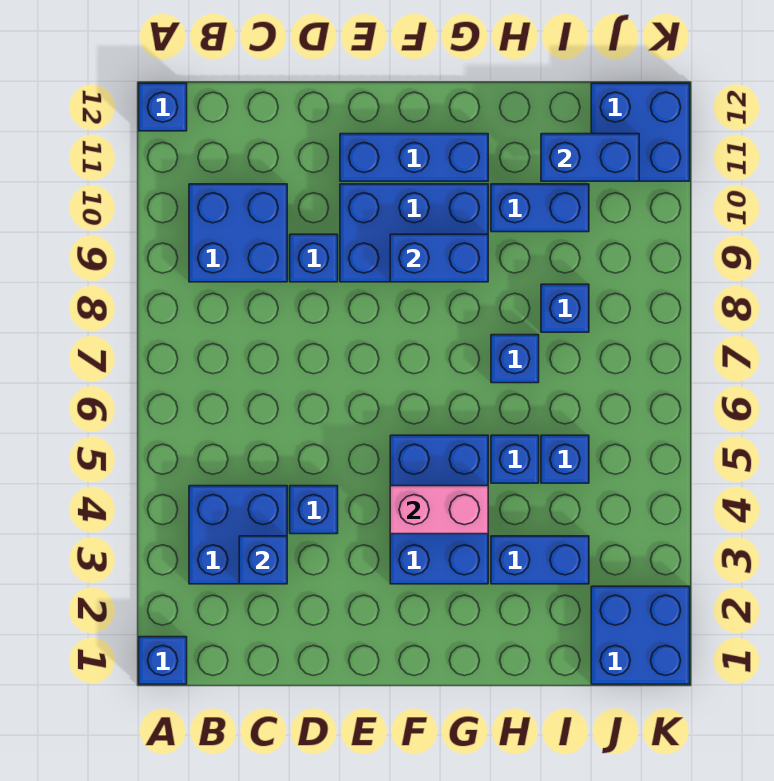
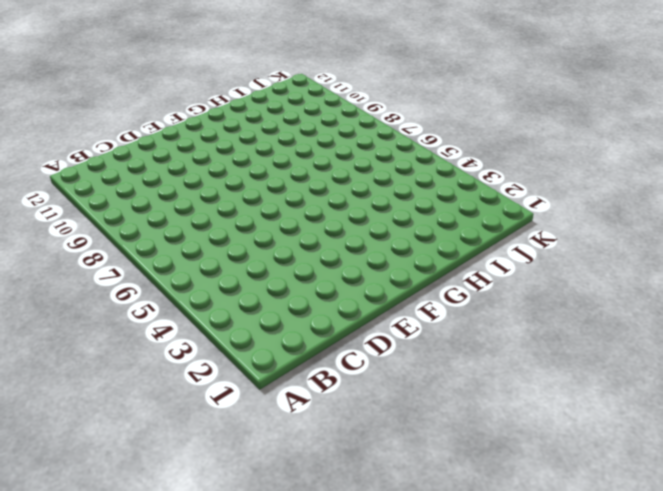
none -> blue brick A1 level 1
none -> blue brick A12 level 1
none -> blue brick B3:C4 level 1

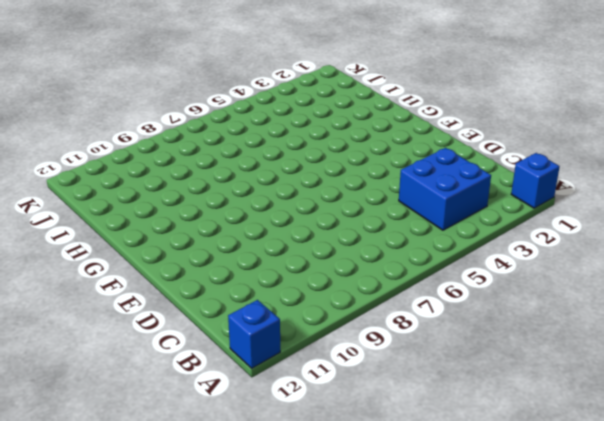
none -> blue brick B9:C10 level 1
none -> blue brick D4 level 1
none -> blue brick D9 level 1

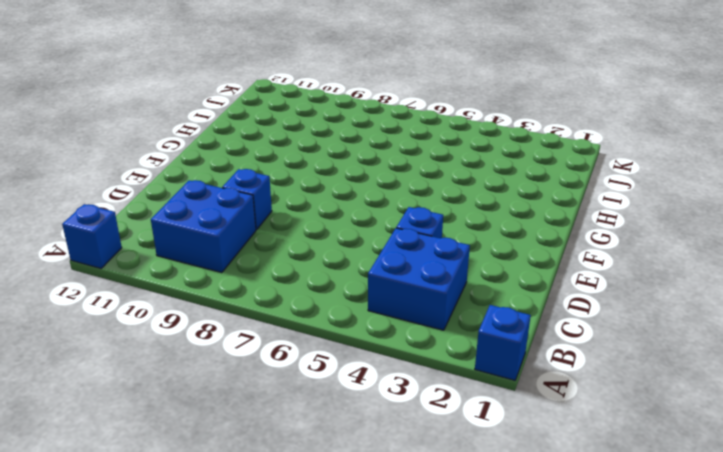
none -> blue brick E9:G10 level 1
none -> blue brick E11:G11 level 1
none -> blue brick F3:G5 level 1

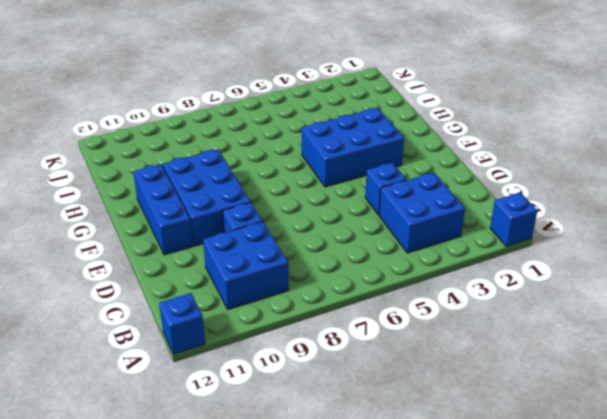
none -> blue brick H3:I3 level 1
none -> blue brick H5 level 1
none -> blue brick H7 level 1

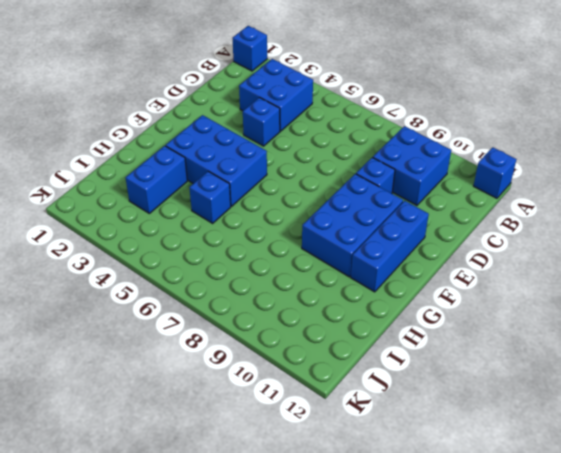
none -> blue brick H7 level 1
none -> blue brick H10:I10 level 1
none -> blue brick I5 level 1

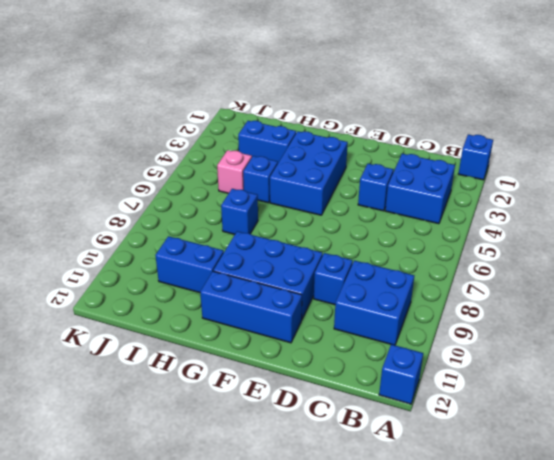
pink brick I5 level 1 -> blue brick I5 level 1
none -> blue brick I8 level 1
none -> blue brick J1:K2 level 1
none -> blue brick J11:K12 level 1

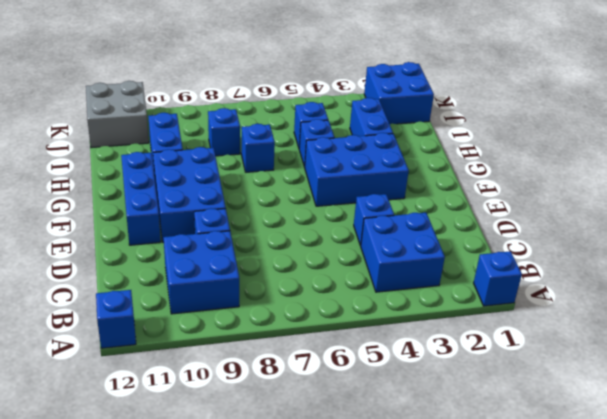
grey brick J11:K12 level 1 -> blue brick J11:K12 level 1
none -> blue brick C3 level 2
none -> pink brick F4:G4 level 2
none -> blue brick F9:G9 level 2

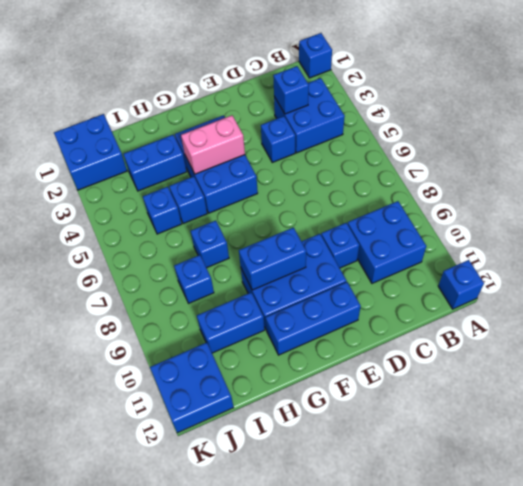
none -> blue brick I11:J11 level 2

